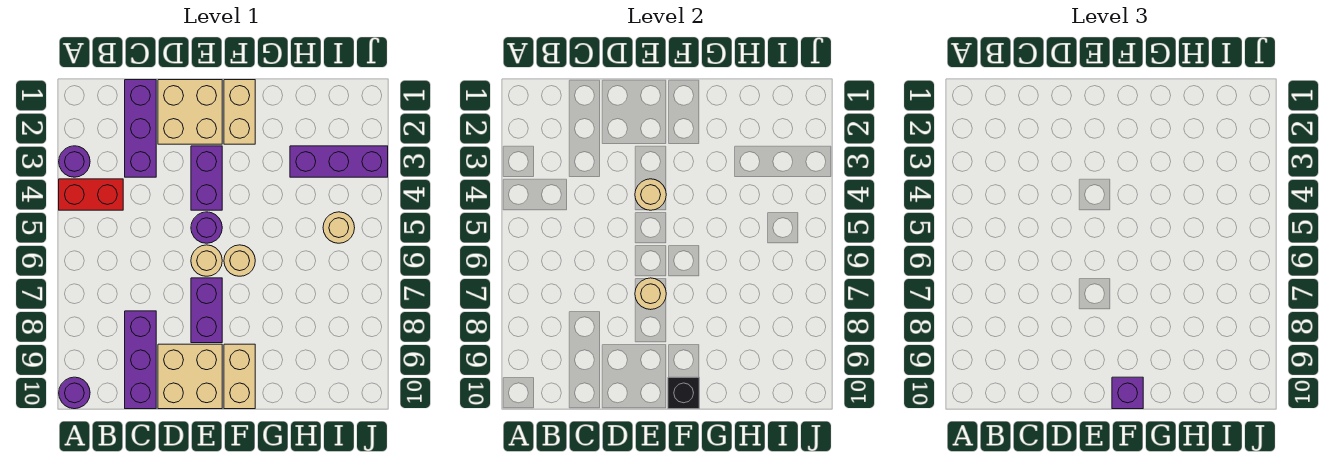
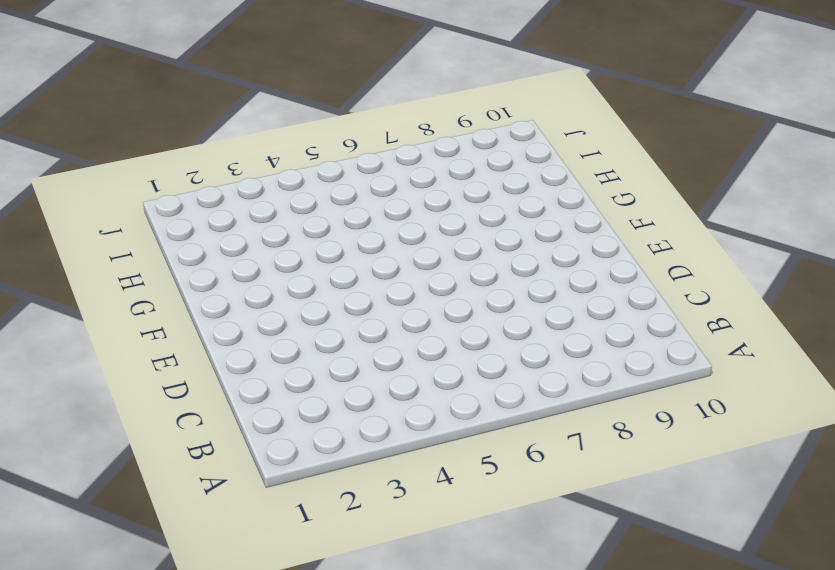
none -> purple round brick A3 level 1
none -> red brick A4:B4 level 1
none -> purple round brick A10 level 1

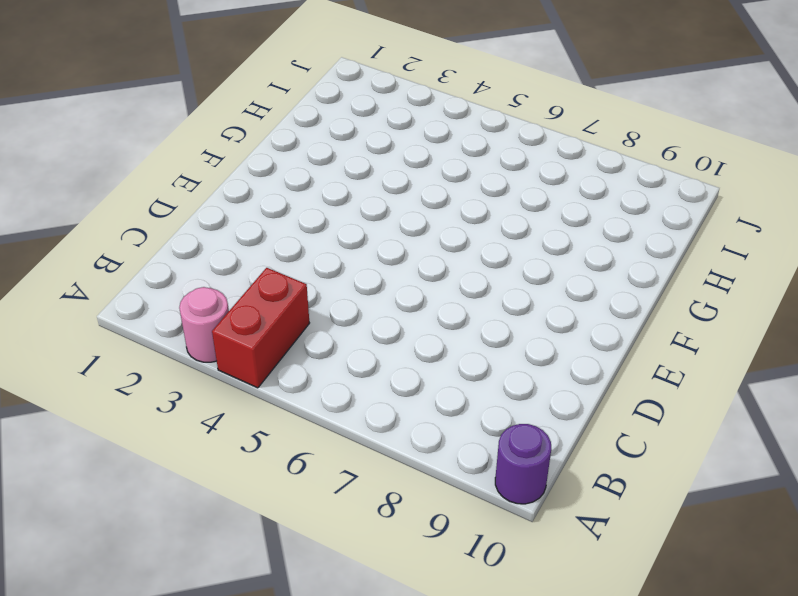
pink round brick A3 level 1 -> purple round brick A3 level 1
none -> purple brick C1:C3 level 1
none -> purple brick C8:C10 level 1
none -> tan brick D1:E2 level 1

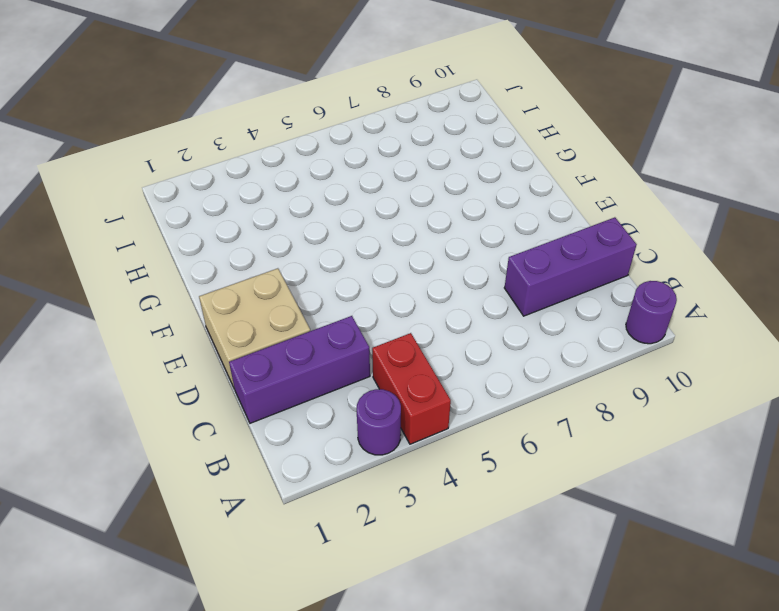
none -> tan brick D9:E10 level 1
none -> purple brick E3:E4 level 1
none -> purple round brick E5 level 1

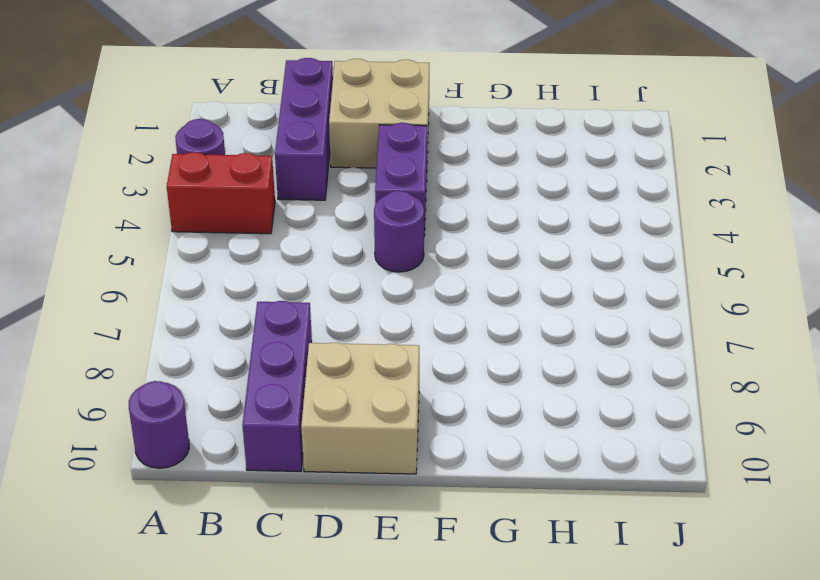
none -> tan round brick E6 level 1
none -> purple brick E7:E8 level 1
none -> tan brick F1:F2 level 1

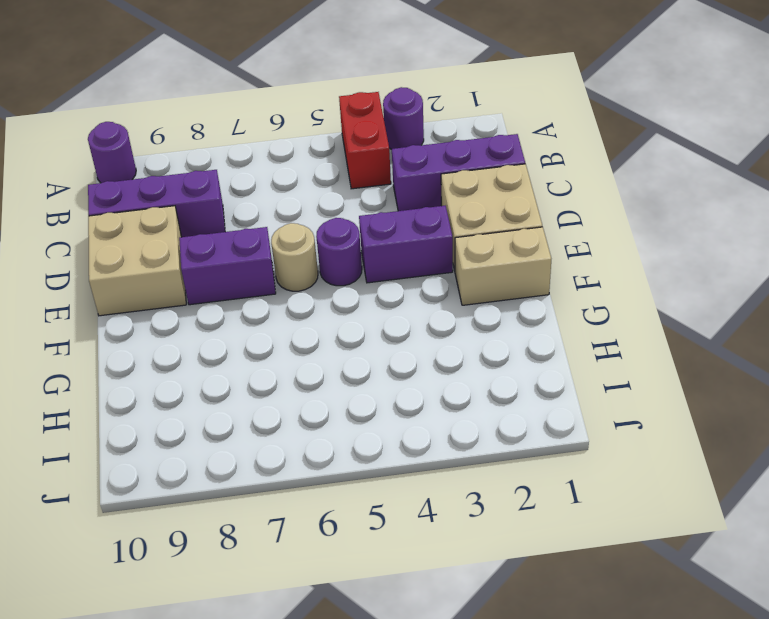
none -> tan round brick F6 level 1
none -> tan brick F9:F10 level 1
none -> purple brick H3:J3 level 1

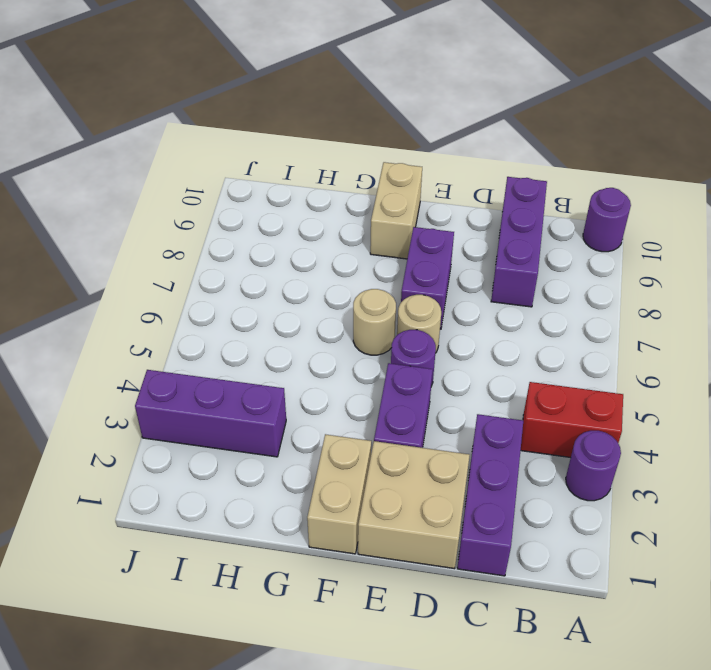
none -> tan brick D9:E10 level 1
none -> tan round brick I5 level 1
none -> tan round brick E4 level 2

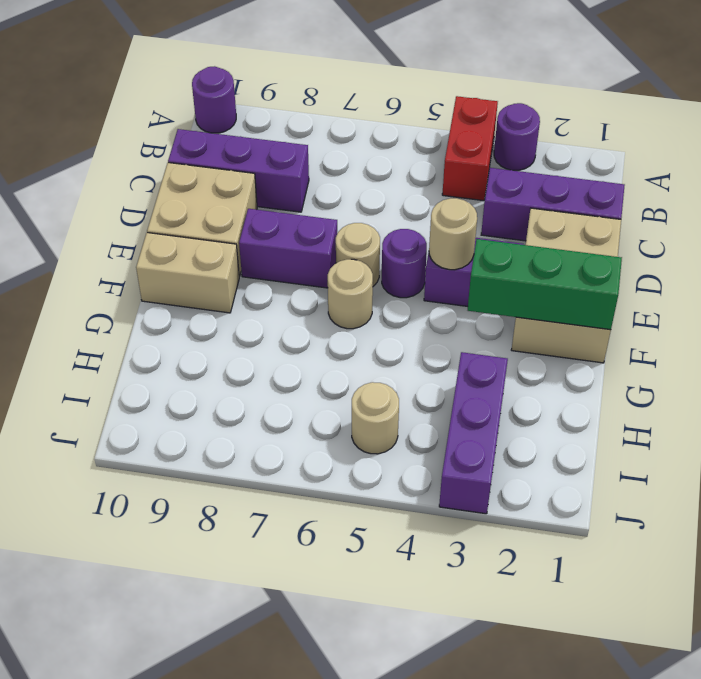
green brick F1:F3 level 2 -> none
none -> tan round brick E7 level 2
none -> black brick F10 level 2
none -> purple brick F10 level 3

